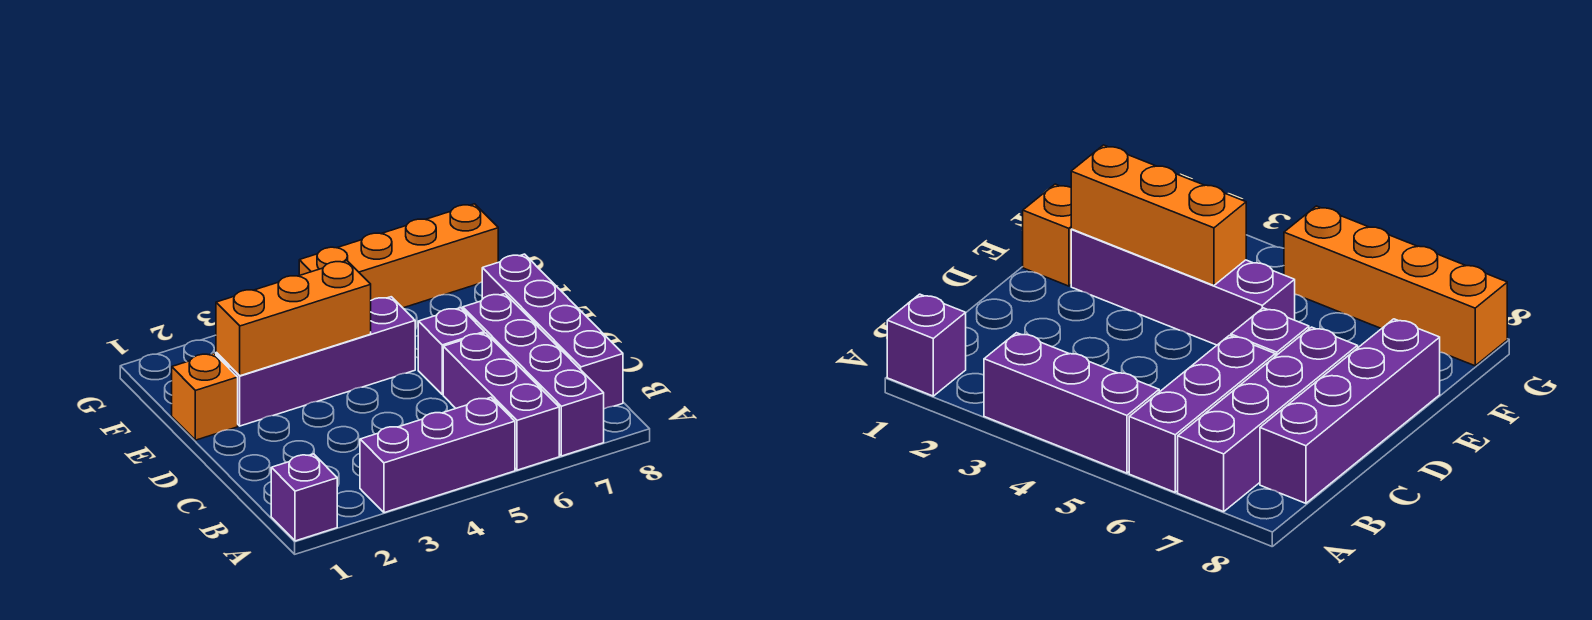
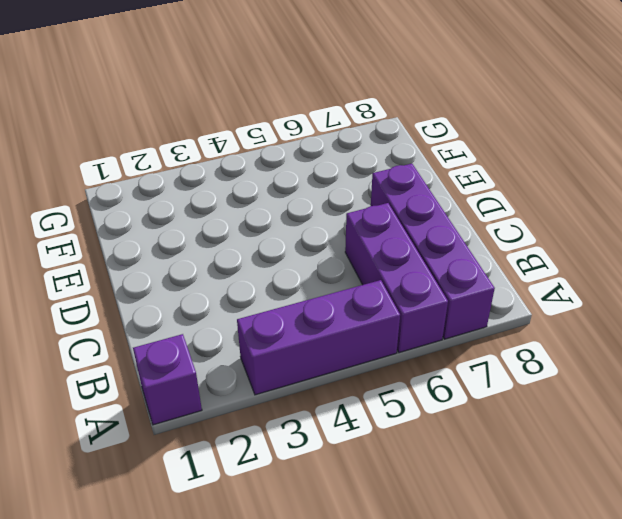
none -> purple brick B8:E8 level 1
none -> purple brick D6 level 1

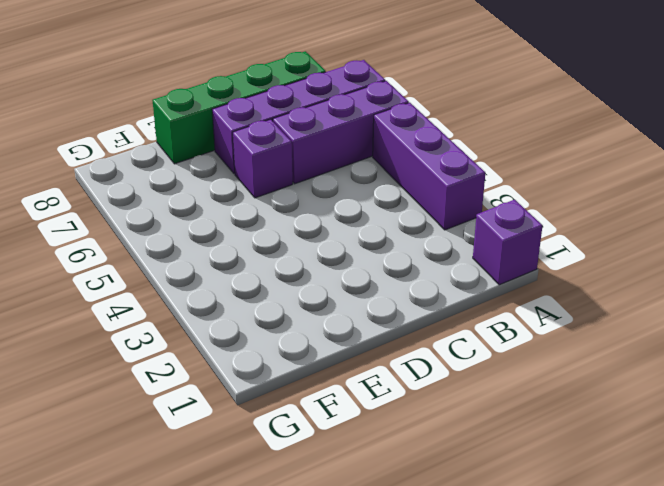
green brick B8:E8 level 1 -> purple brick B8:E8 level 1
none -> orange brick E1 level 1
none -> purple brick E2:E5 level 1

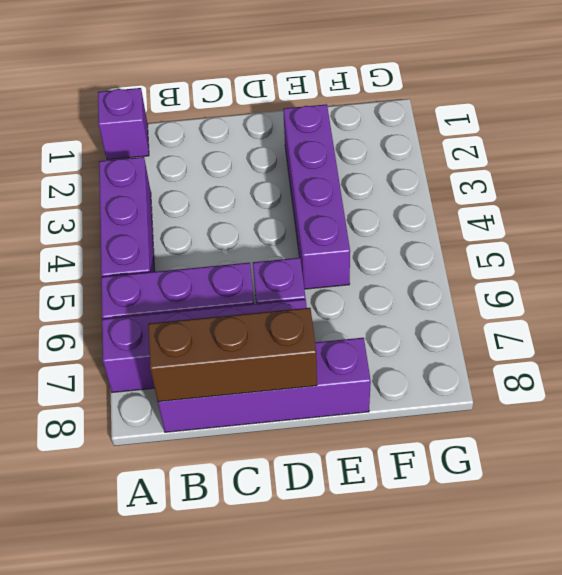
brown brick B8:D8 level 2 -> none
none -> orange brick E1 level 1
none -> orange brick G5:G8 level 1

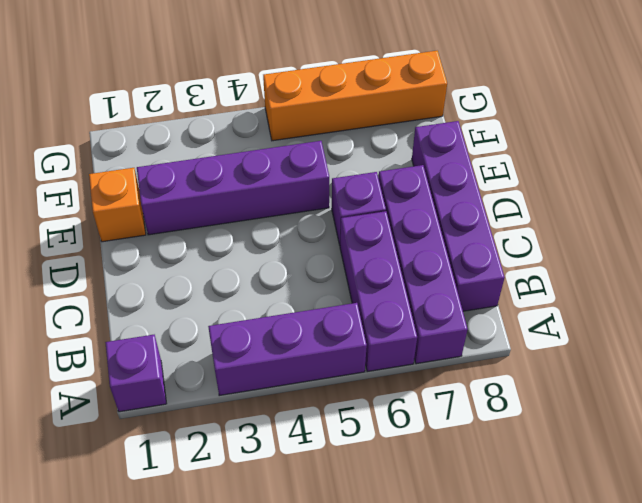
none -> orange brick E2:E4 level 2

